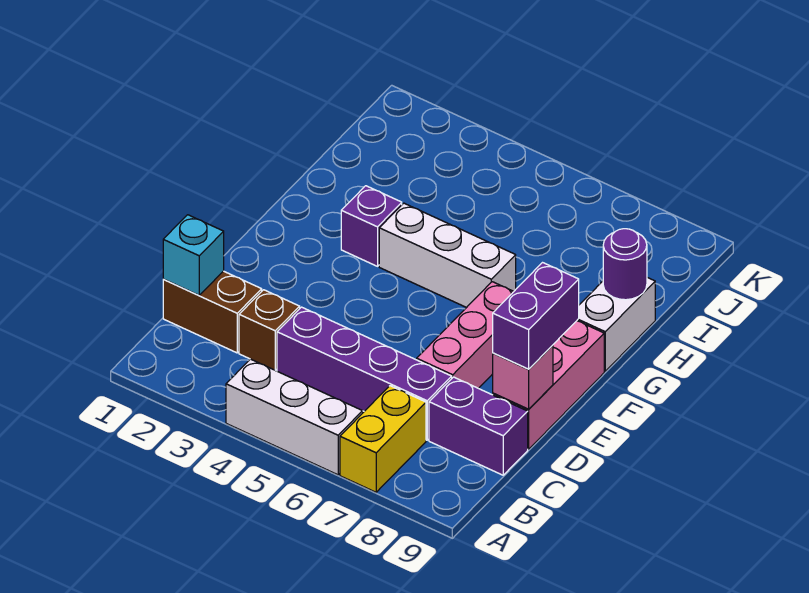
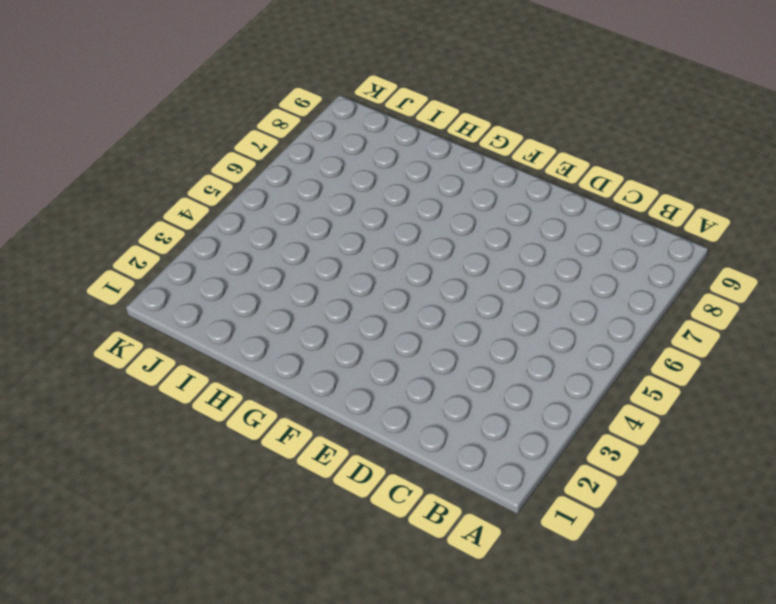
none -> white brick A4:A6 level 1
none -> yellow brick A7:B7 level 1
none -> brown brick C1:C2 level 1

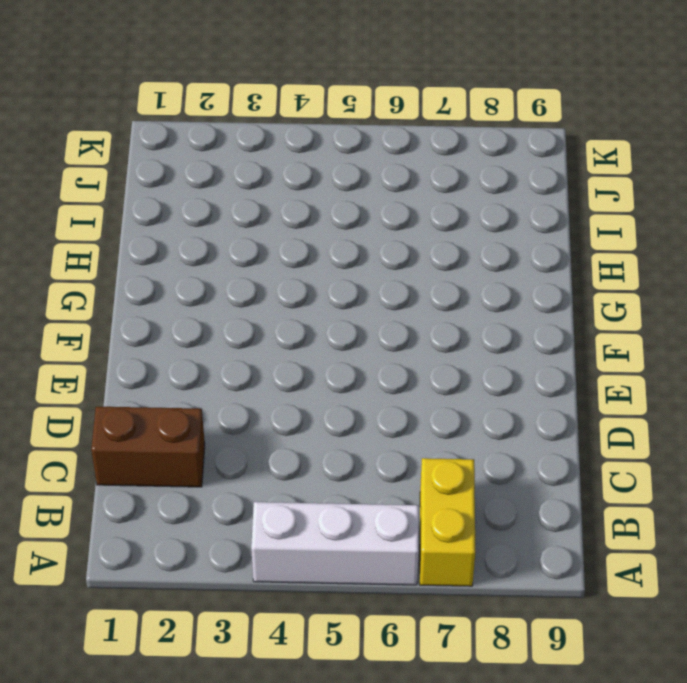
none -> brown brick C3 level 1
none -> purple brick C4:C7 level 1
none -> purple brick C8:C9 level 1

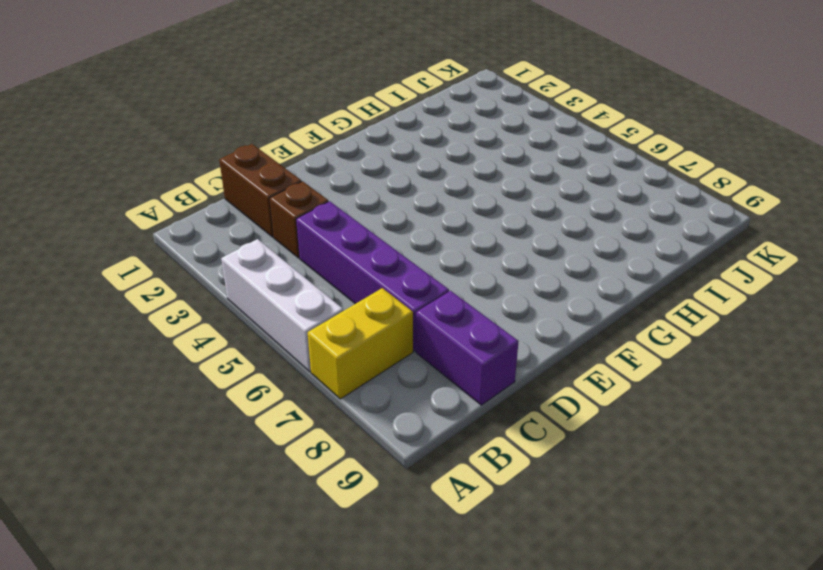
none -> pink brick D7:F7 level 1
none -> pink brick D9:F9 level 1
none -> purple brick G3 level 1

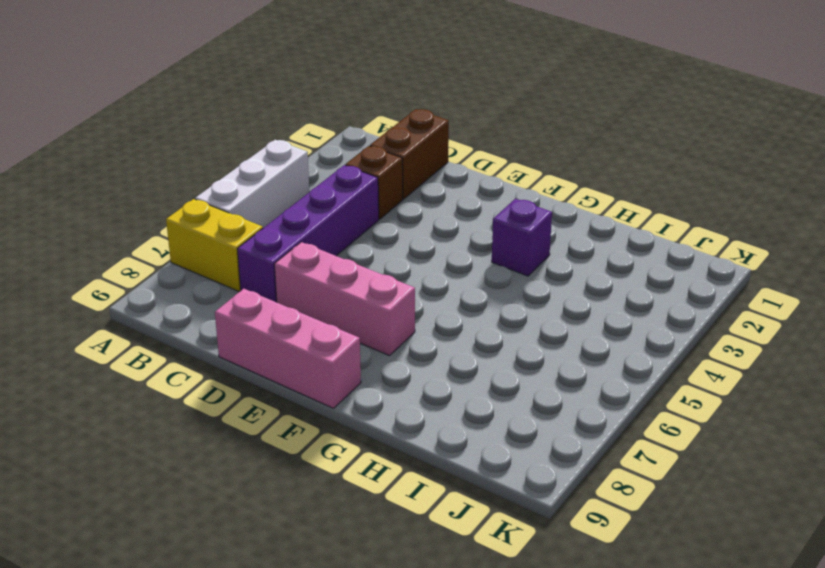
none -> purple brick C8:C9 level 1
none -> white brick G4:G6 level 1
none -> white brick G9:H9 level 1

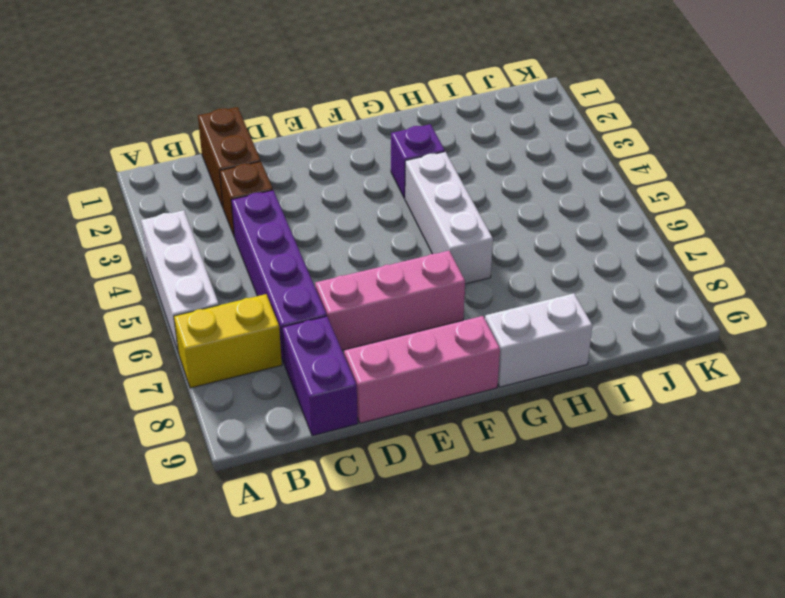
none -> cyan brick C1 level 2
none -> pink brick D9 level 2
none -> purple round brick H9 level 2

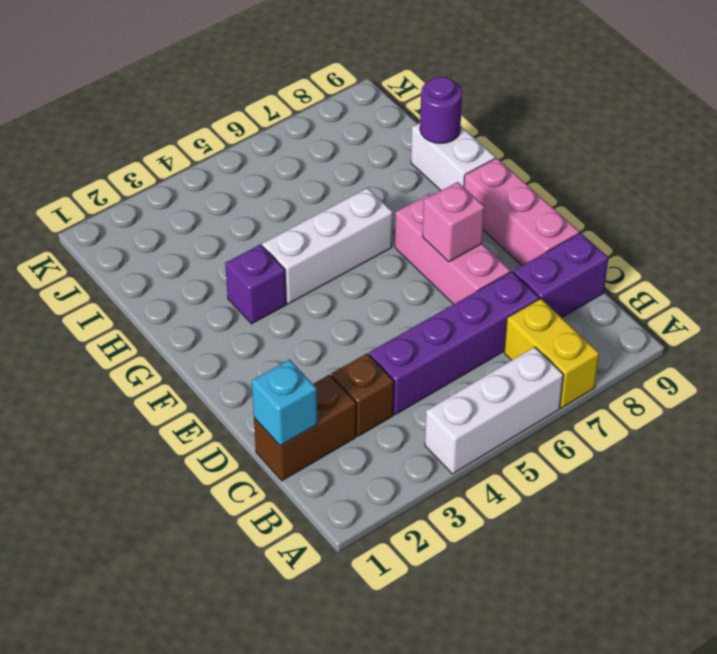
pink brick E7 level 2 -> pink brick D9 level 2
none -> purple brick D9:E9 level 3

